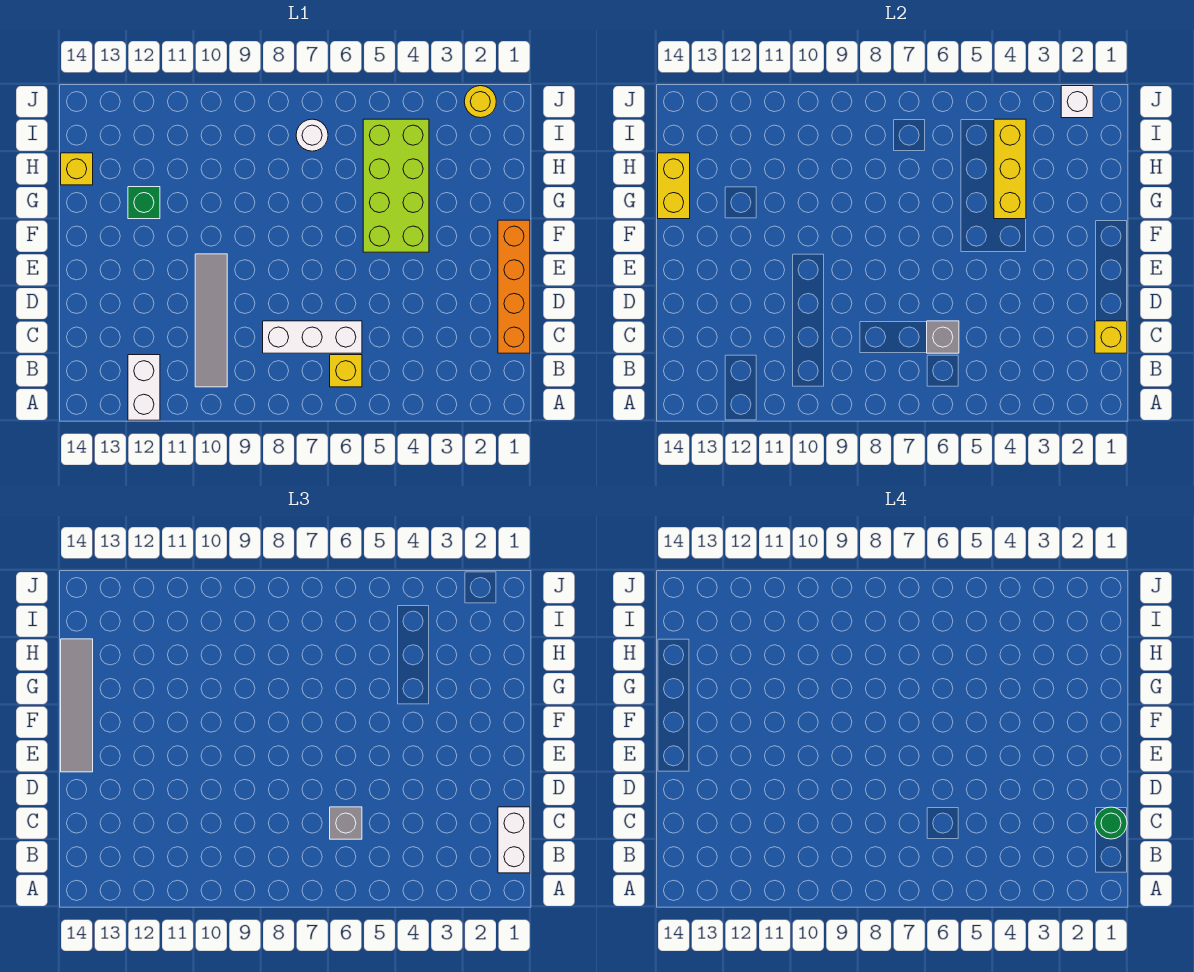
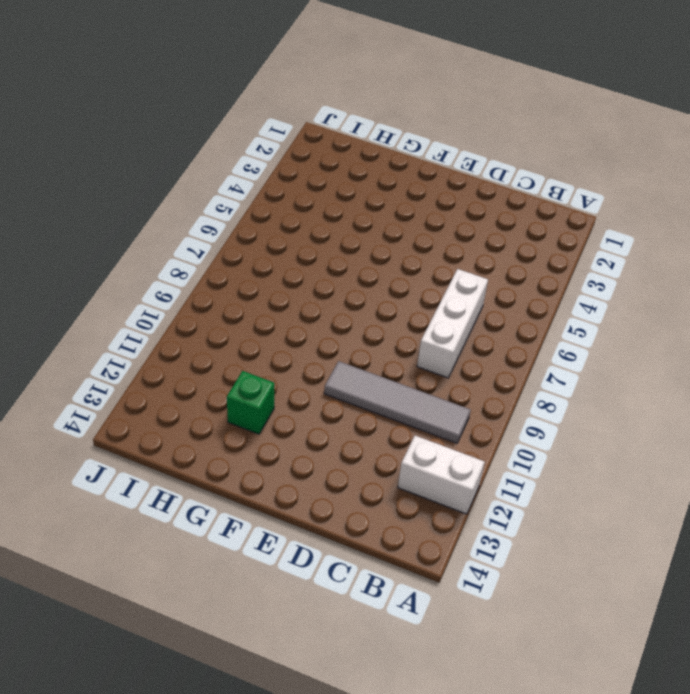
none -> yellow brick B6 level 1
none -> orange brick C1:F1 level 1
none -> lime brick F4:I5 level 1

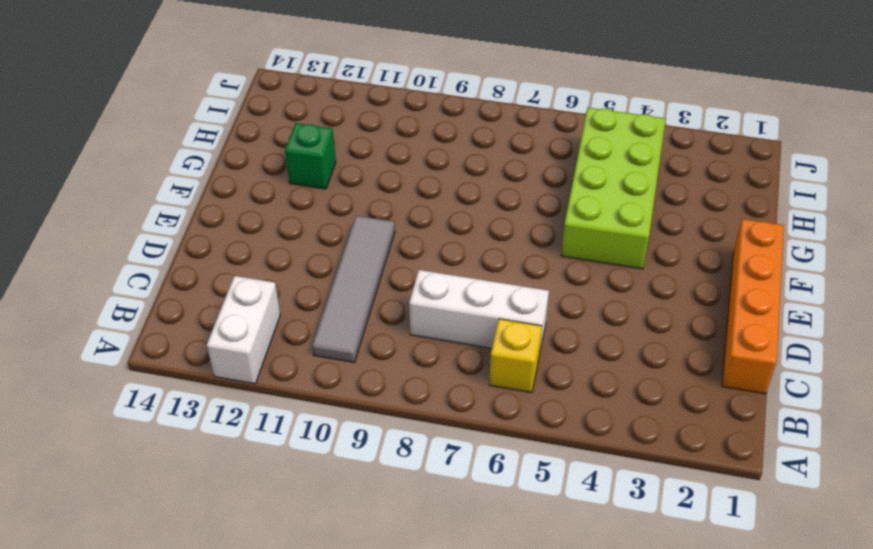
none -> yellow brick H14 level 1
none -> white round brick I7 level 1
none -> yellow round brick J2 level 1

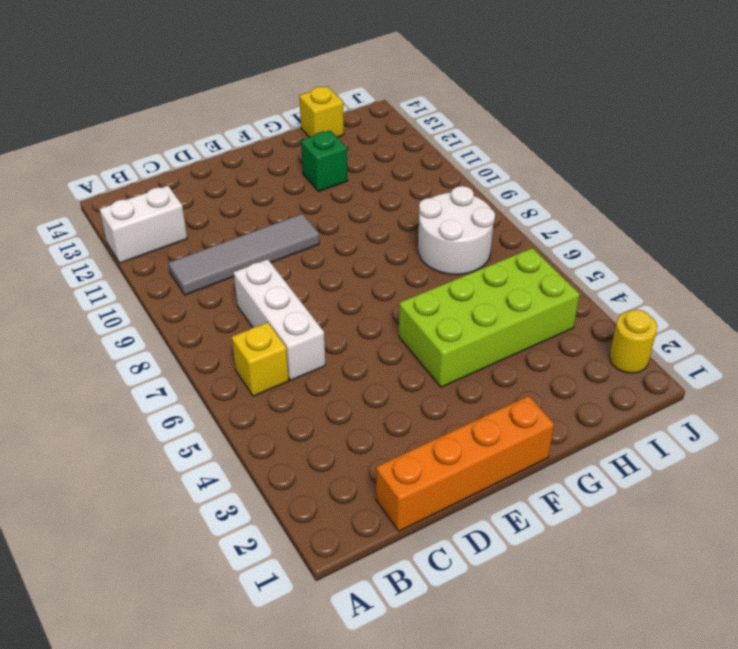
white round brick H7:I8 level 1 -> white round brick I7 level 1
none -> yellow brick C1 level 2
none -> grey brick C6 level 2
none -> yellow brick G4:I4 level 2

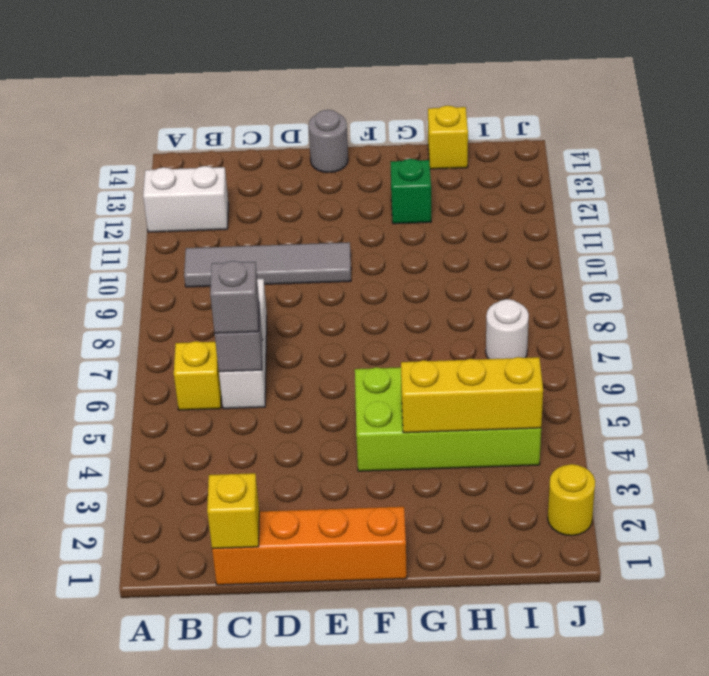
grey round brick E14 level 1 -> none
none -> yellow brick G14:H14 level 2
none -> white brick J2 level 2
none -> white brick B1:C1 level 3

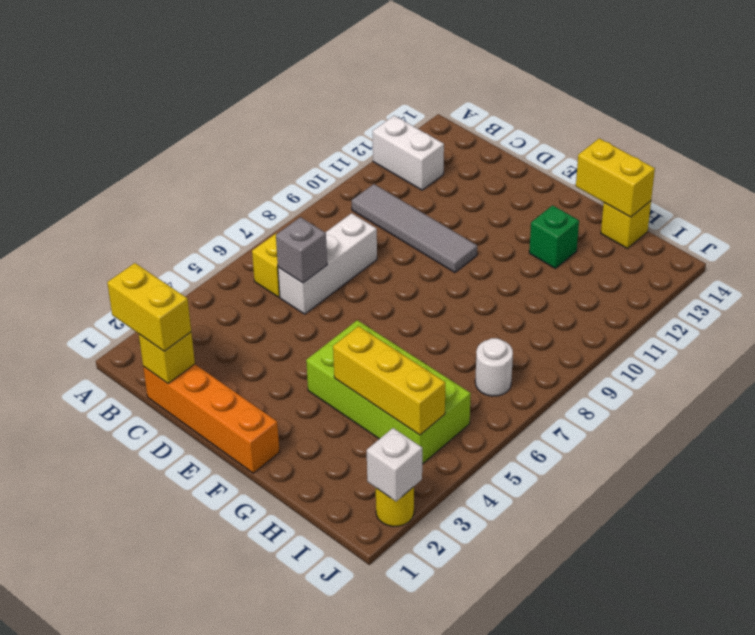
yellow brick B1:C1 level 3 -> white brick B1:C1 level 3
none -> grey brick C6 level 3
none -> grey tile E14:H14 level 3
none -> green round brick C1 level 4

